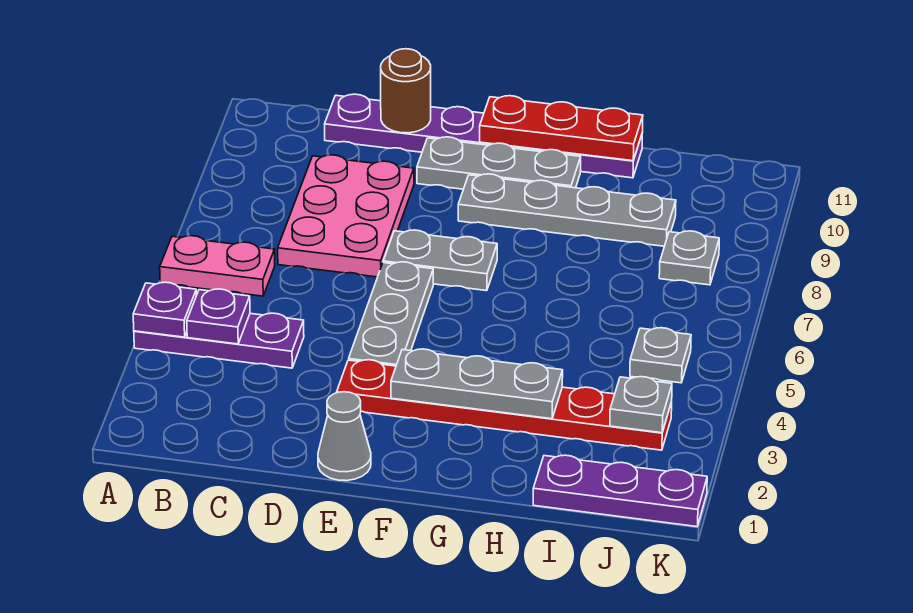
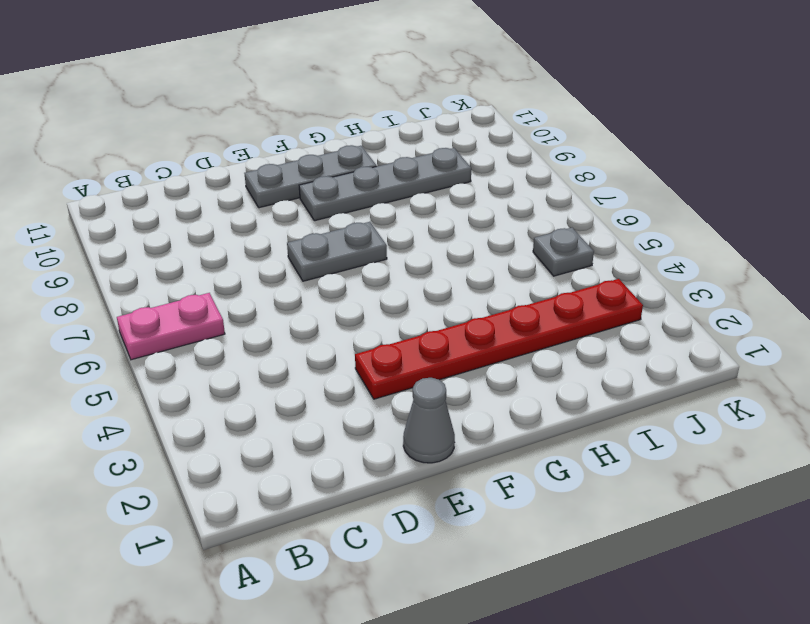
none -> purple plate A4:C4 level 1
none -> pink plate C7:D9 level 1
none -> purple plate C11:H11 level 1

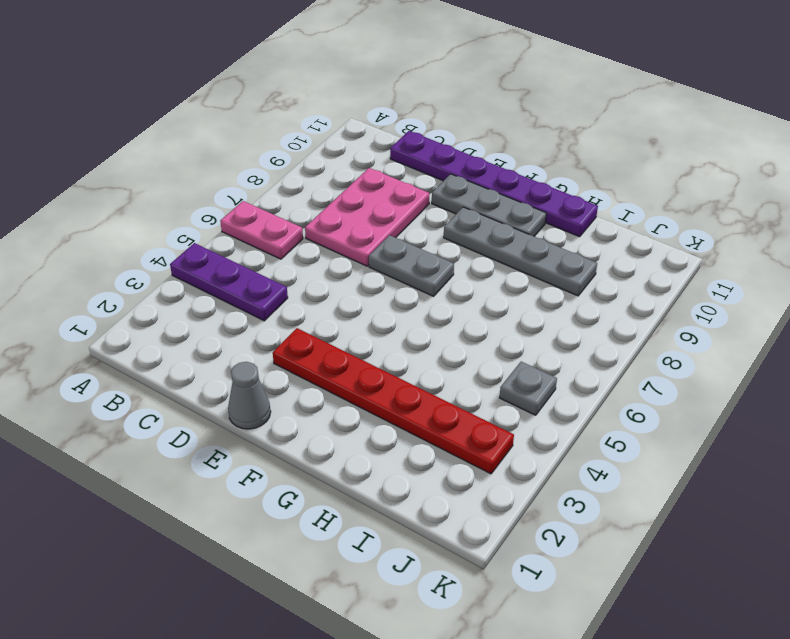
none -> grey plate E4:E6 level 1
none -> purple plate I1:K1 level 1
none -> grey plate J8 level 1

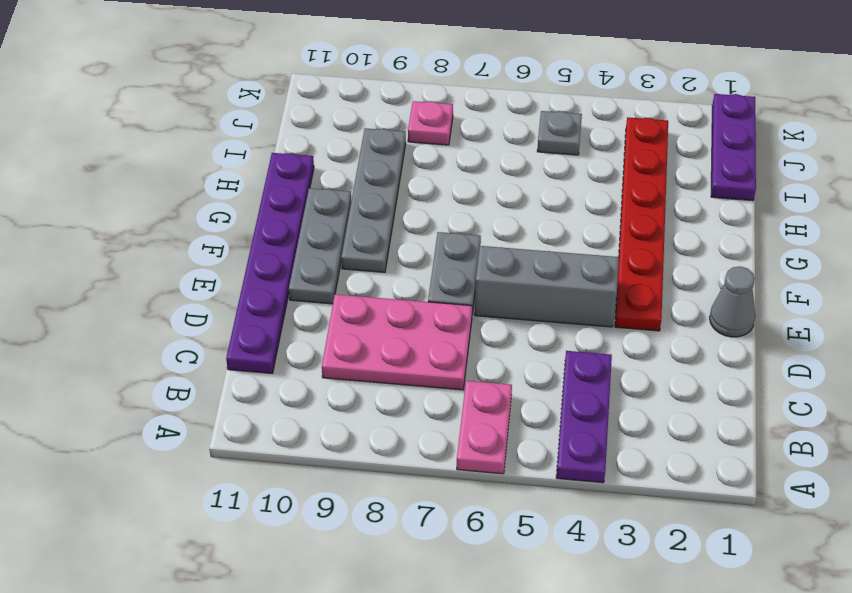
grey brick E4:E6 level 1 -> grey plate E4:E6 level 1
pink plate J8 level 1 -> grey plate J8 level 1
none -> purple plate A4 level 2
none -> purple plate B4 level 2
none -> brown round brick D11 level 2

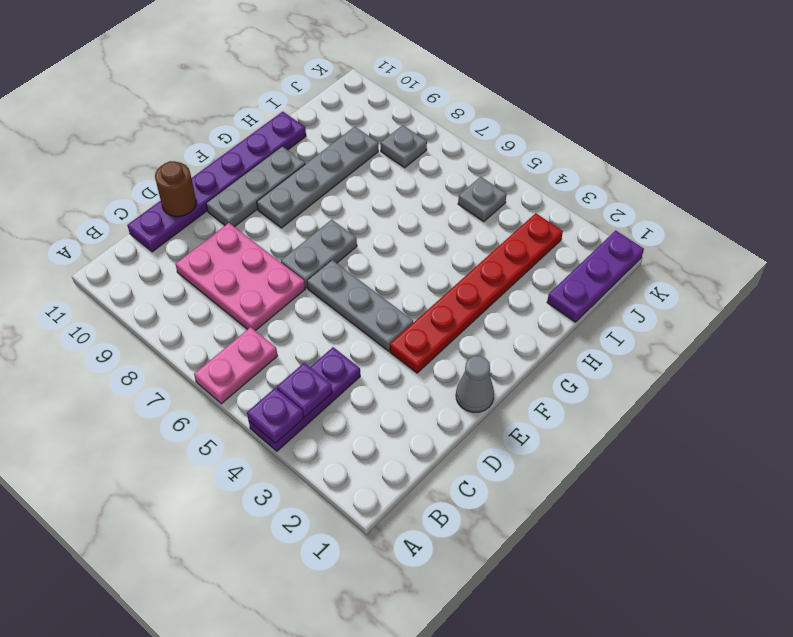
none -> grey plate F3:H3 level 2
none -> red plate F11:H11 level 2
none -> grey plate J3 level 2

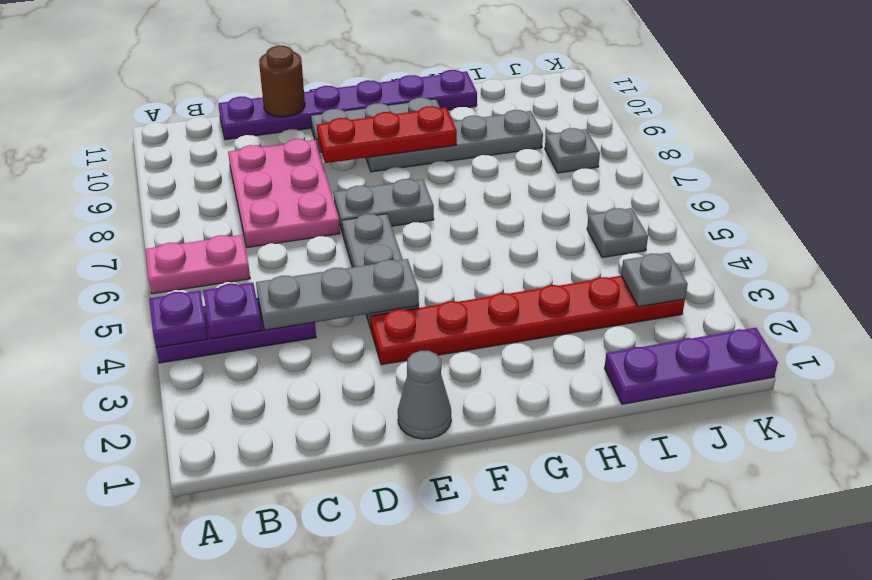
grey plate C4:E4 level 2 -> grey plate F3:H3 level 2
red plate E9:G9 level 2 -> red plate F11:H11 level 2

